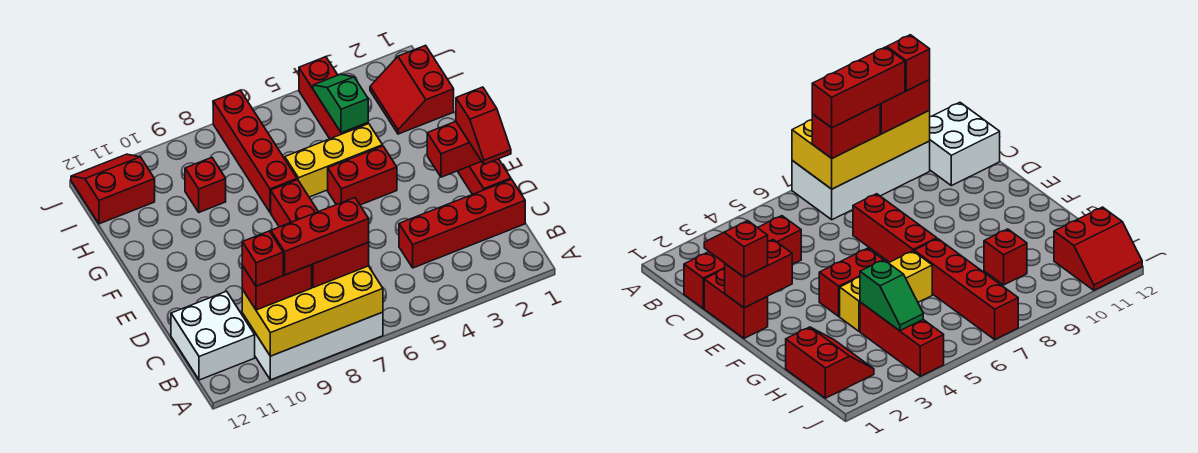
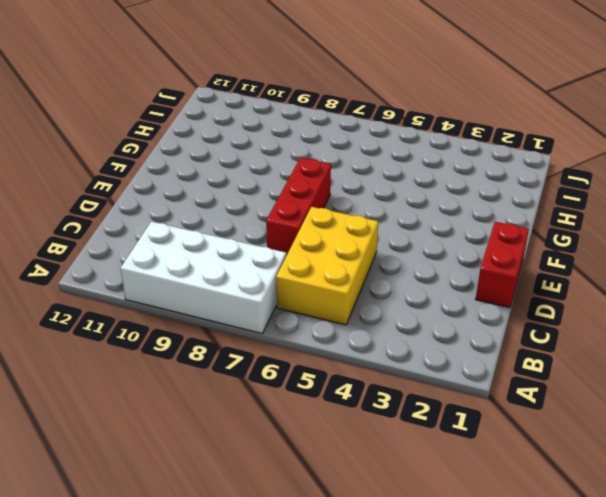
yellow brick B5:D6 level 1 -> none
none -> white brick B11:C12 level 1
none -> red brick C1:C4 level 1
none -> red brick F4:F5 level 1

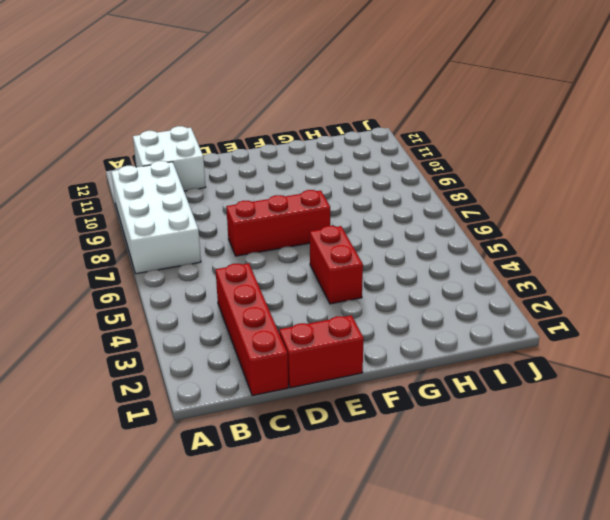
none -> yellow brick G4:G6 level 1
none -> red brick G7:J7 level 1
none -> red slope H1:I2 level 1 top 1

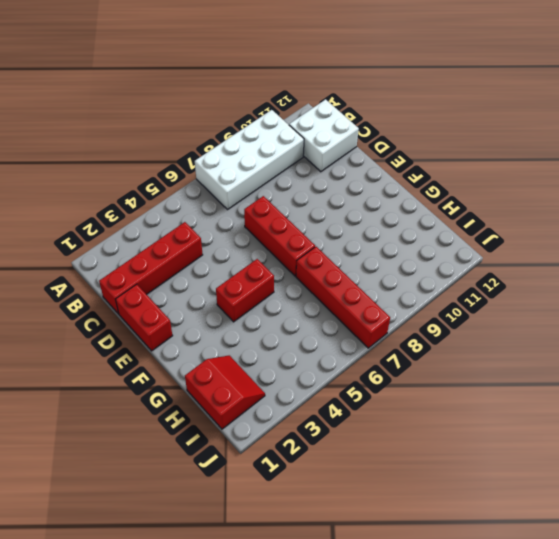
none -> yellow brick G4:G6 level 1
none -> red brick H4:J4 level 1
none -> red brick H9 level 1

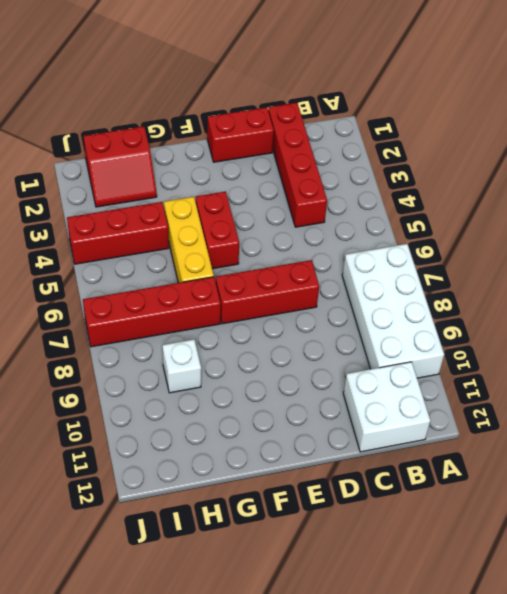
white brick H9 level 1 -> red brick H9 level 1
none -> red slope I11:J12 level 1 top I
none -> yellow brick A7:B10 level 2
none -> red brick E1:E2 level 2

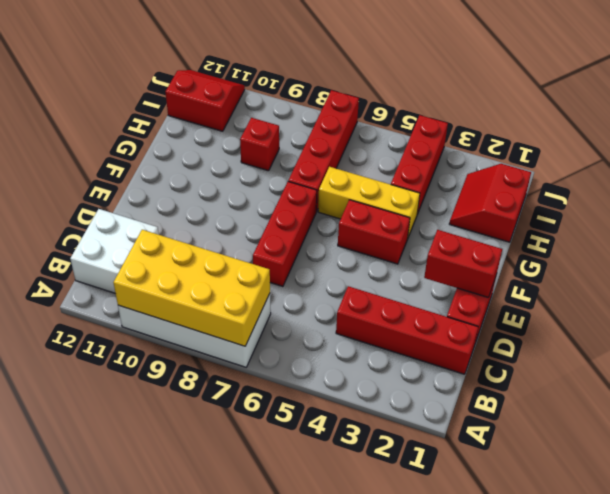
none -> green slope H4:I4 level 2 top H
none -> red brick B7:B8 level 3
none -> red brick B9:B10 level 3

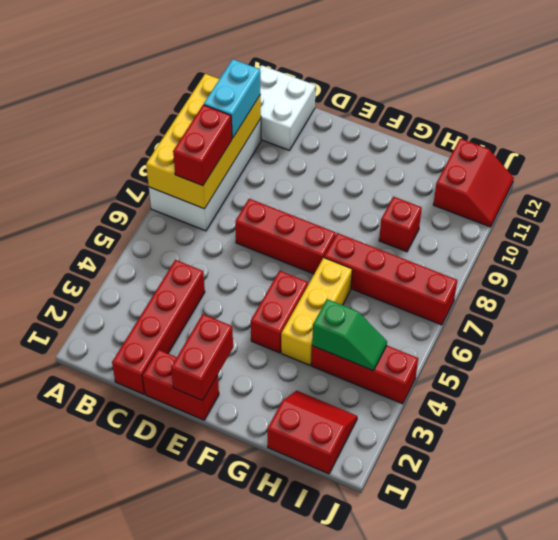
cyan brick B9:B10 level 3 -> red brick B9:B10 level 3
none -> red slope D1:E1 level 3 top E
none -> red brick B7:B9 level 4
none -> red brick B10 level 4

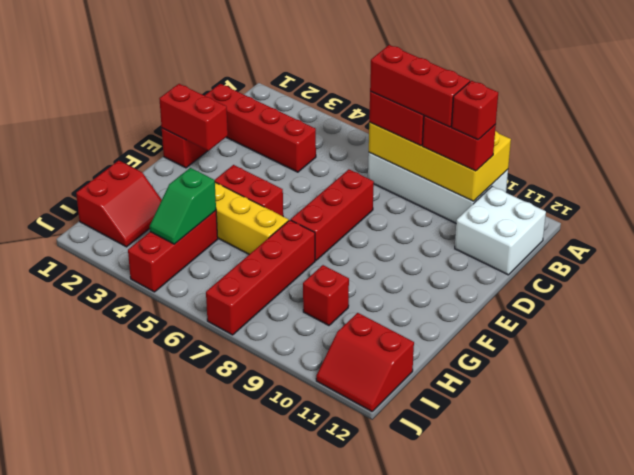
none -> red slope D1:E1 level 3 top E

